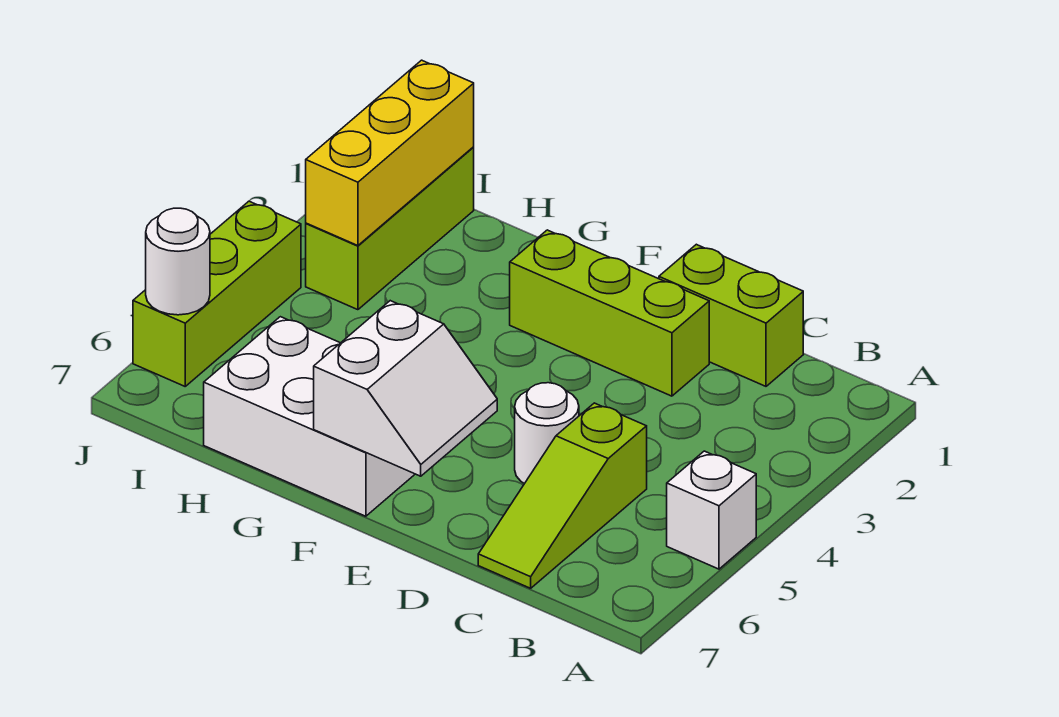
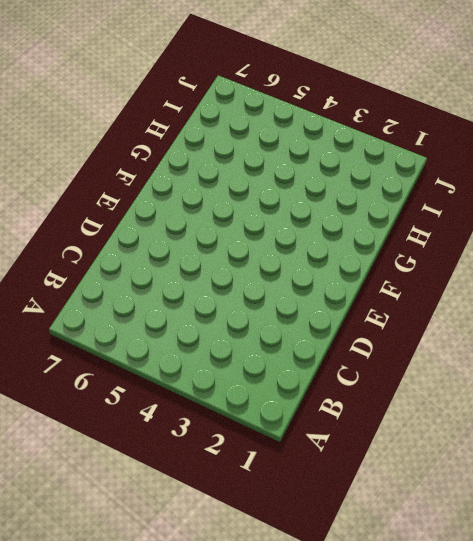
none -> white brick A5 level 1
none -> lime brick C1:D1 level 1

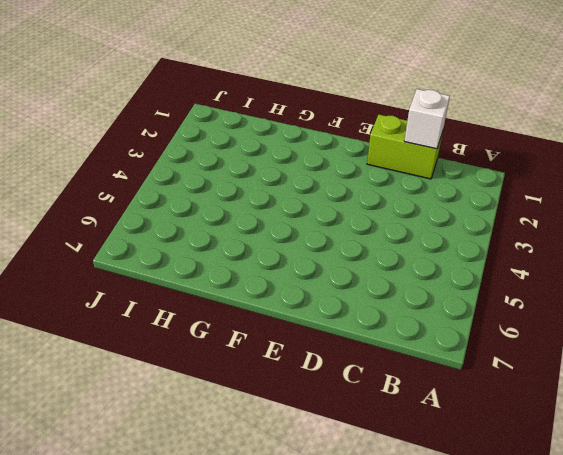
white brick C1 level 2 -> white brick A5 level 1
none -> lime slope C5:C7 level 1 top 5
none -> lime brick D2:F2 level 1

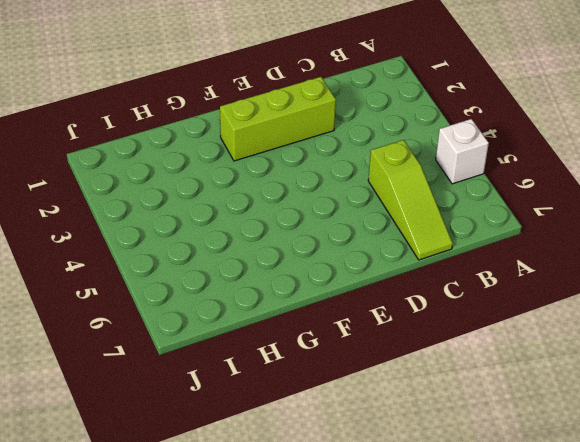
none -> lime brick C1:D1 level 1
none -> white round brick D5 level 1

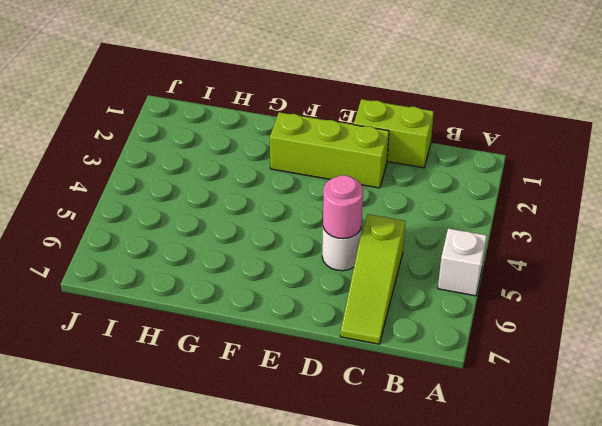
pink round brick D5 level 2 -> none
none -> white brick F6:H7 level 1
none -> lime brick I1:I3 level 1

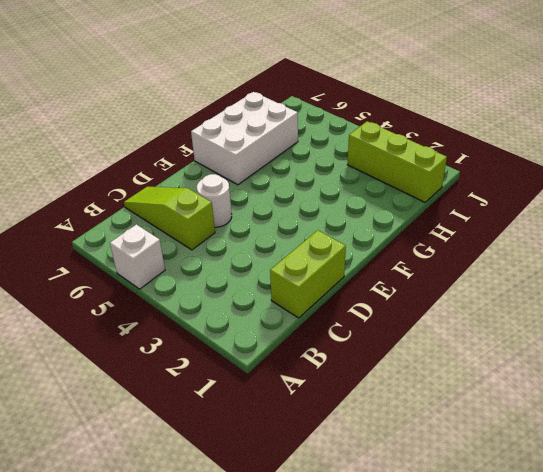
none -> lime brick D2:F2 level 1
none -> lime brick J4:J6 level 1

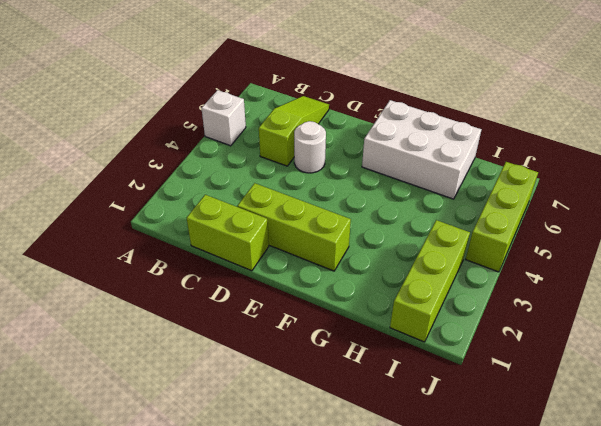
none -> white slope E6:F7 level 2 top F
none -> yellow brick I1:I3 level 2

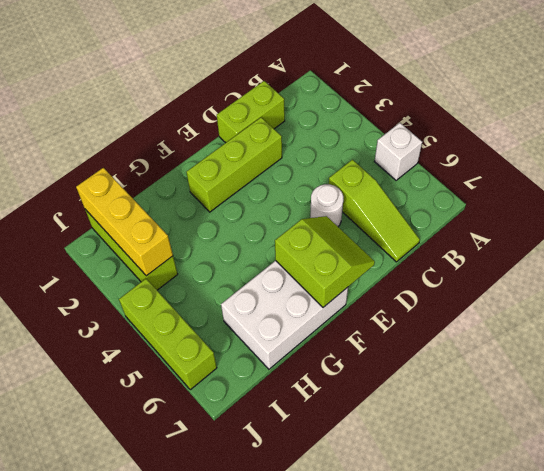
lime slope E6:F7 level 2 top F -> white slope E6:F7 level 2 top F
none -> white round brick J6 level 2

